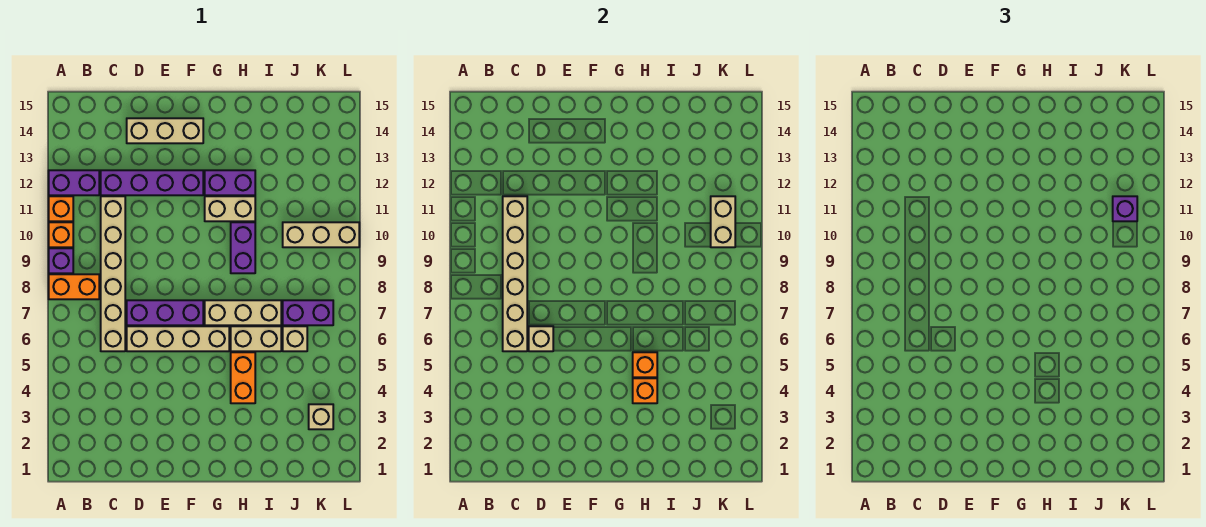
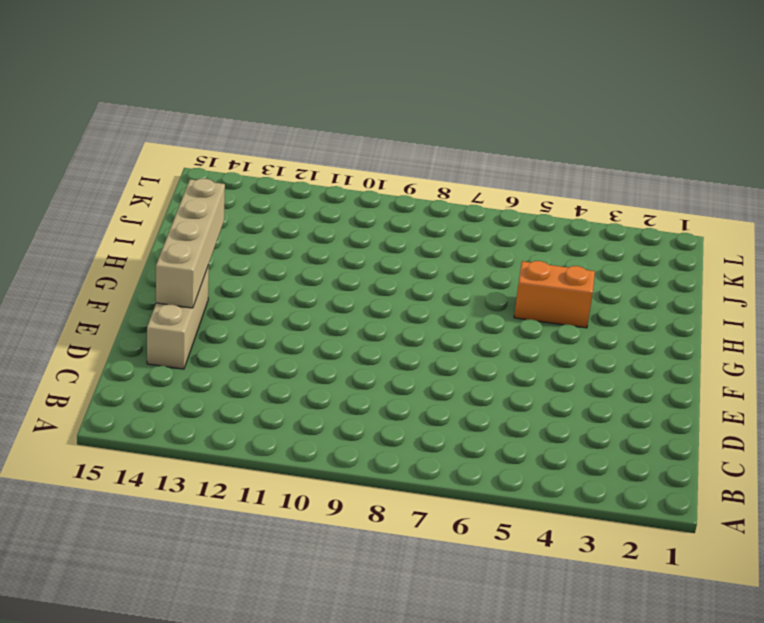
tan brick E14:H14 level 2 -> tan brick D6:G6 level 1
none -> orange brick A8:B8 level 1
none -> purple brick A9 level 1
none -> orange brick A10 level 1

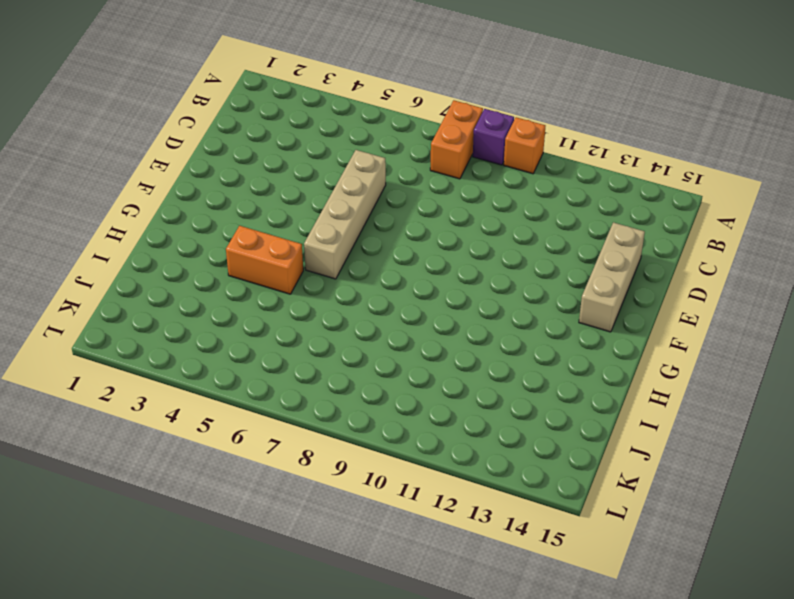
none -> orange brick A11 level 1
none -> purple brick A12:B12 level 1
none -> tan brick C6:C11 level 1

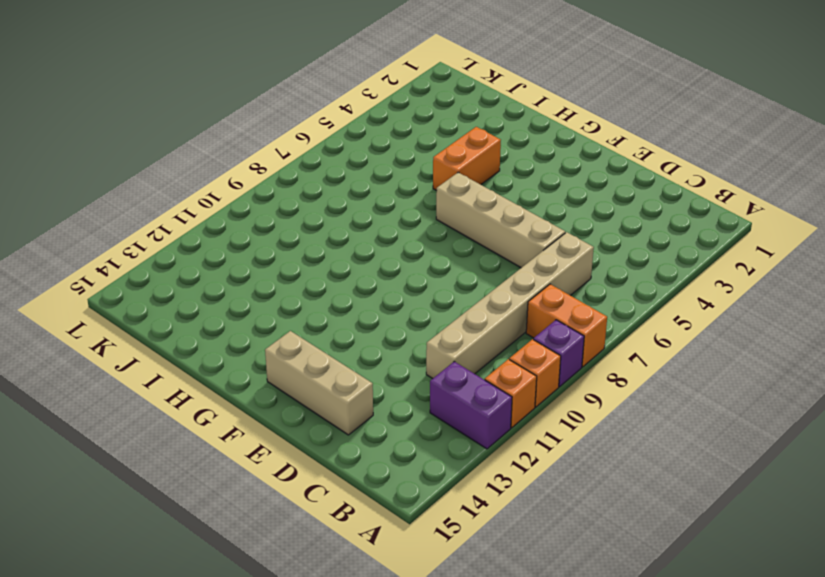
none -> purple brick C12:F12 level 1
none -> purple brick D7:F7 level 1
none -> tan brick G7:I7 level 1

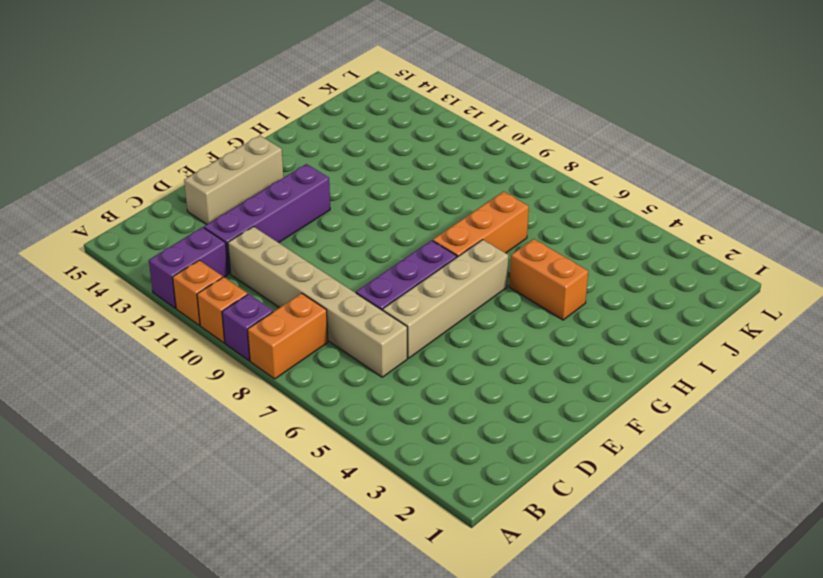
orange brick G7:I7 level 1 -> tan brick G7:I7 level 1
none -> tan brick G11:H11 level 1
none -> purple brick G12:H12 level 1
none -> tan brick H6:I6 level 1

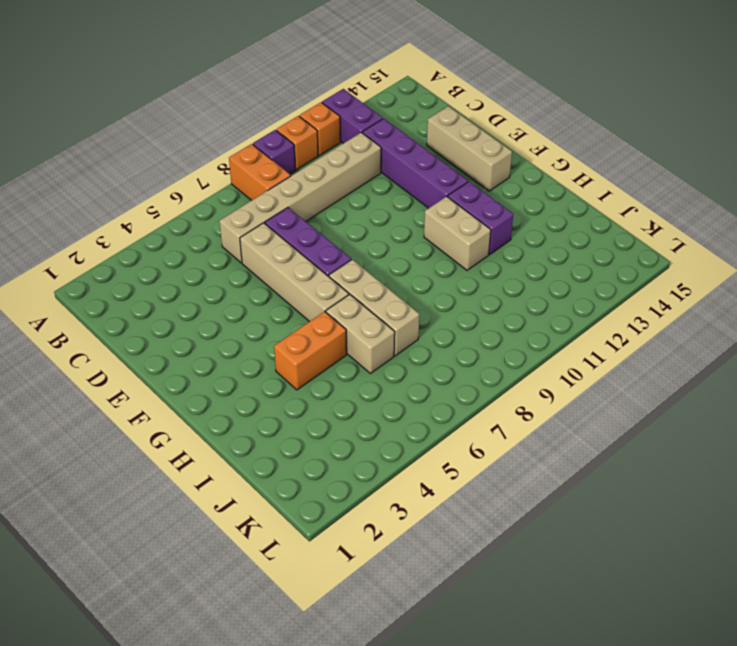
none -> purple brick H9:H10 level 1
none -> tan brick J6 level 1
none -> purple brick J7:K7 level 1

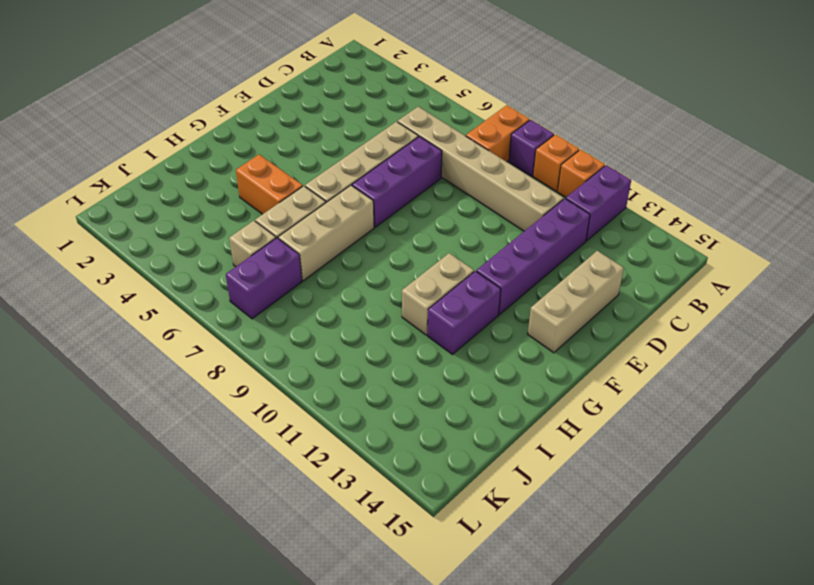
none -> purple brick H9:H10 level 1
none -> tan brick J10:L10 level 1
none -> tan brick K3 level 1

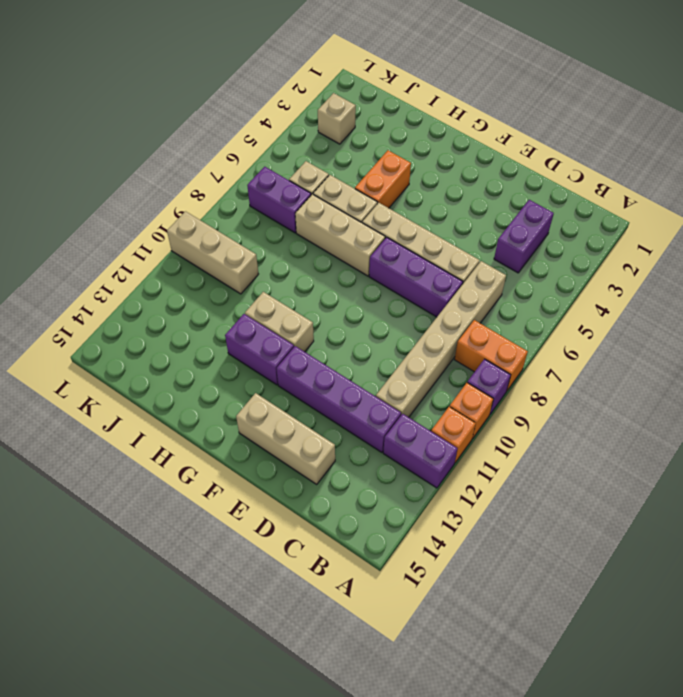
purple brick C3:C4 level 1 -> purple brick H9:H10 level 1
none -> tan brick C6:C11 level 2
none -> tan brick D6 level 2
none -> orange brick H4 level 2

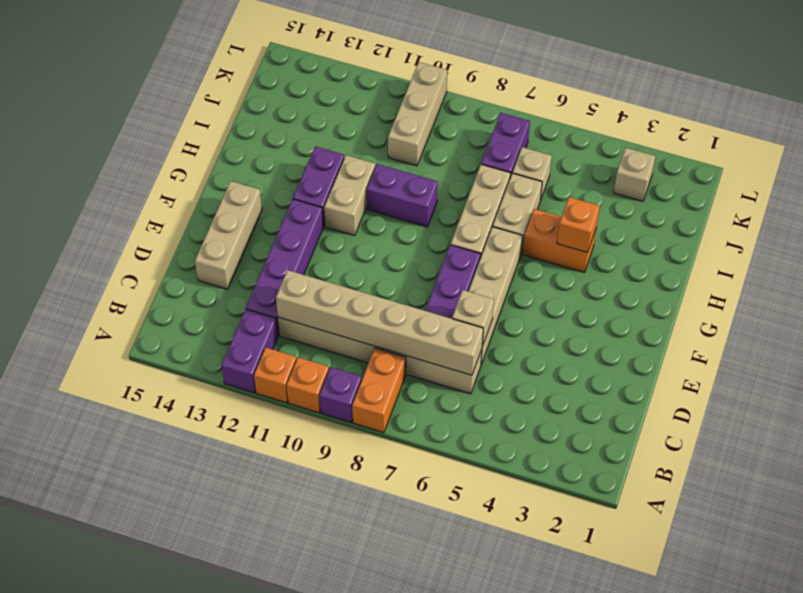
none -> orange brick H5 level 2
none -> tan brick K10:K11 level 2
none -> purple brick K11 level 3

